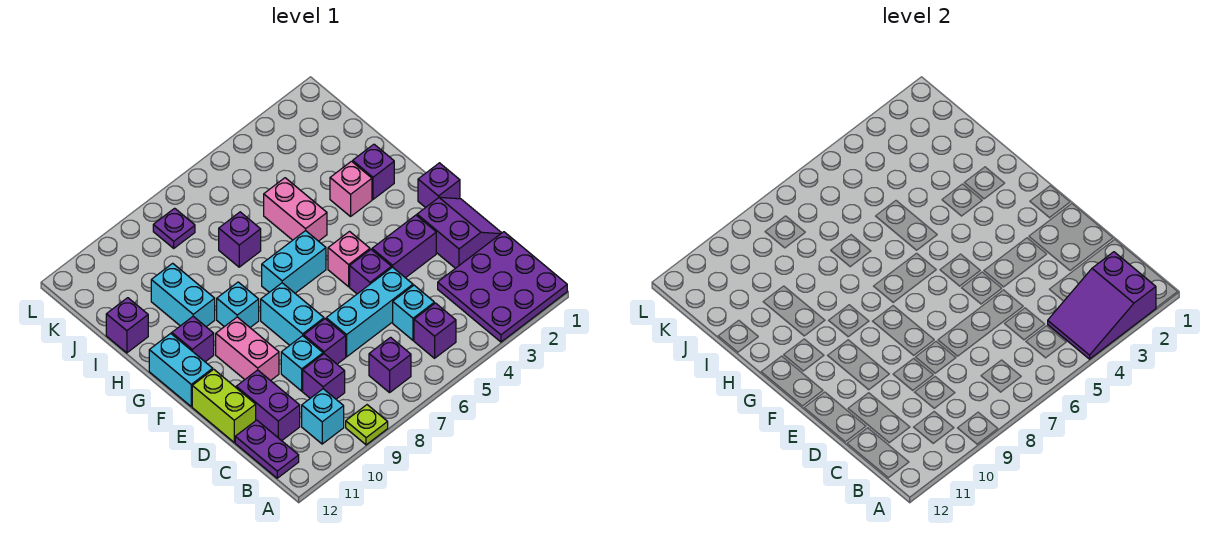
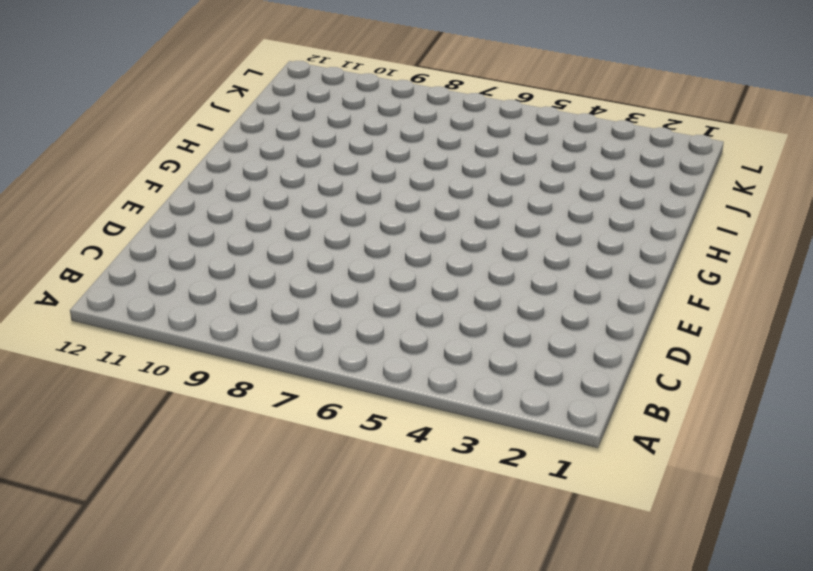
none -> purple plate A1:C3 level 1
none -> lime plate A9 level 1
none -> purple brick B5 level 1
none -> purple brick B7 level 1

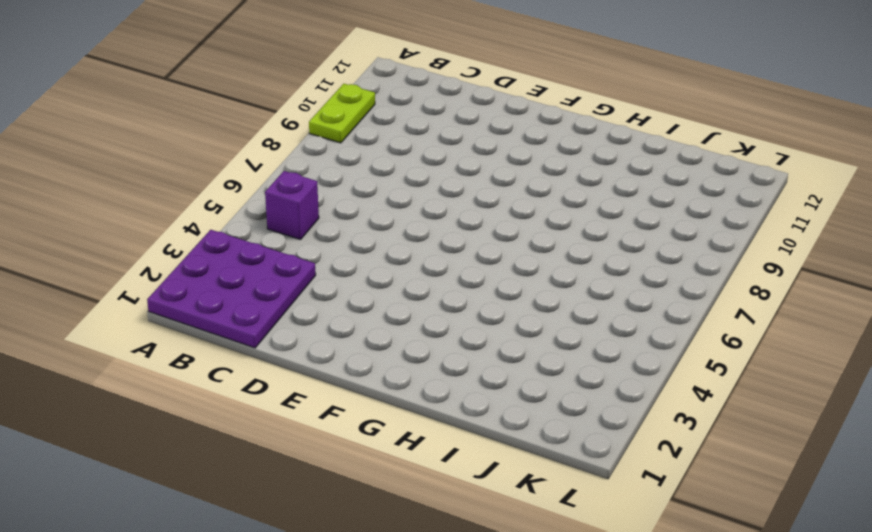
lime plate A9:A10 level 1 -> lime plate A9 level 1
none -> purple brick B7 level 1
none -> cyan brick B10 level 1
none -> purple plate B12:C12 level 1
none -> cyan brick C5 level 1

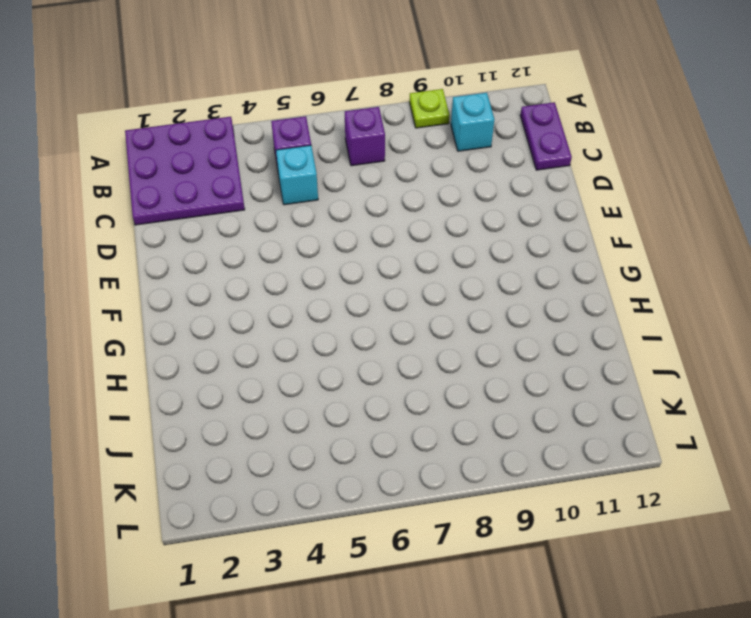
none -> purple brick C9 level 1
none -> purple brick C11:D11 level 1
none -> purple slope D1:E2 level 1 top 2
none -> cyan brick D5:D7 level 1

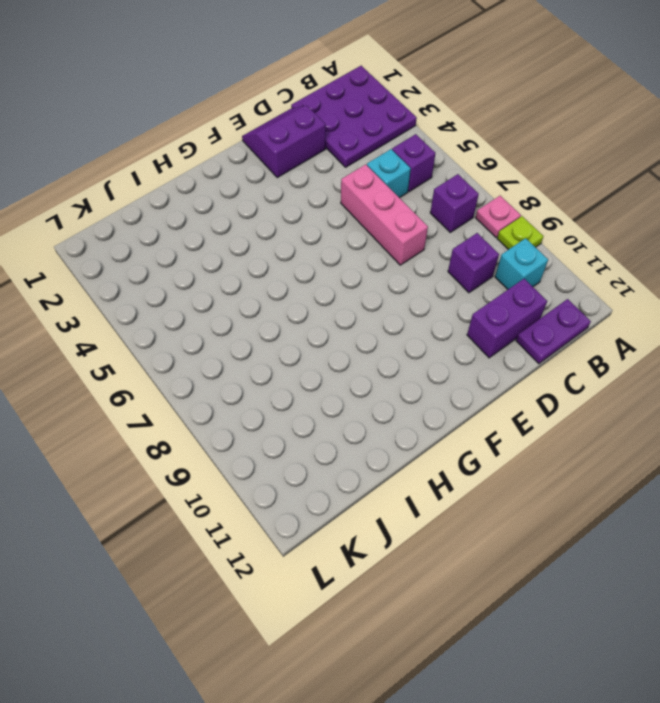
pink plate A8 level 1 -> none
pink brick D5:D7 level 1 -> cyan brick D5:D7 level 1
none -> purple brick D8 level 1
none -> cyan brick D9 level 1
none -> lime brick D12:E12 level 1
none -> purple brick E3:E4 level 1

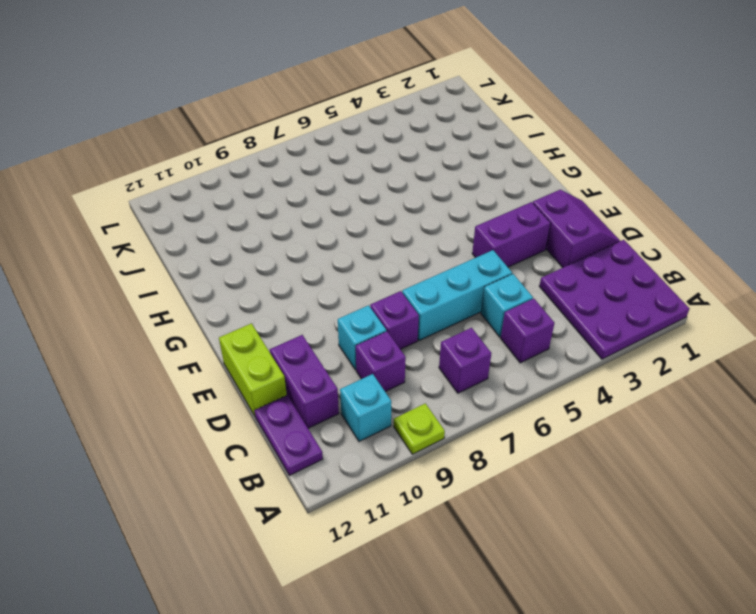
none -> purple brick E5 level 1
none -> cyan brick E8:F8 level 1
none -> pink brick E10:F10 level 1
none -> purple brick F1 level 1

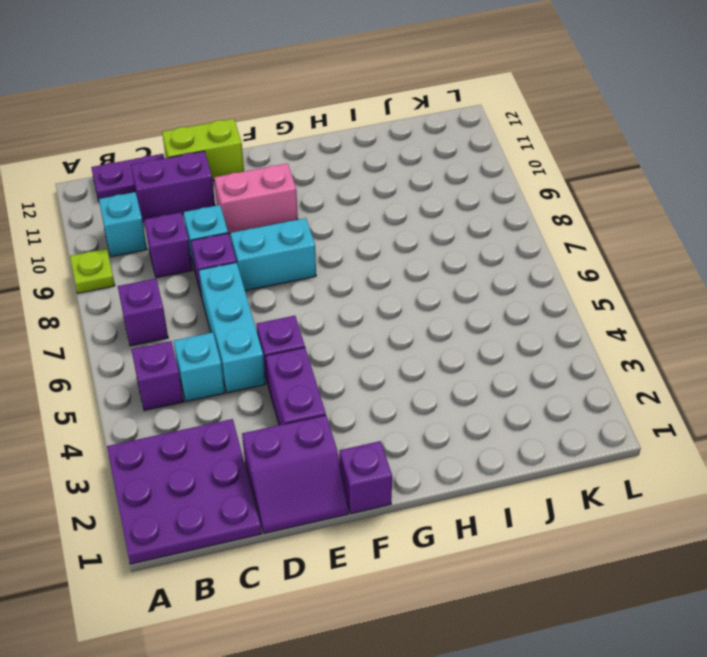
none -> pink brick F5 level 1
none -> cyan brick F12:G12 level 1
none -> cyan brick G6:G7 level 1
none -> cyan brick G9 level 1

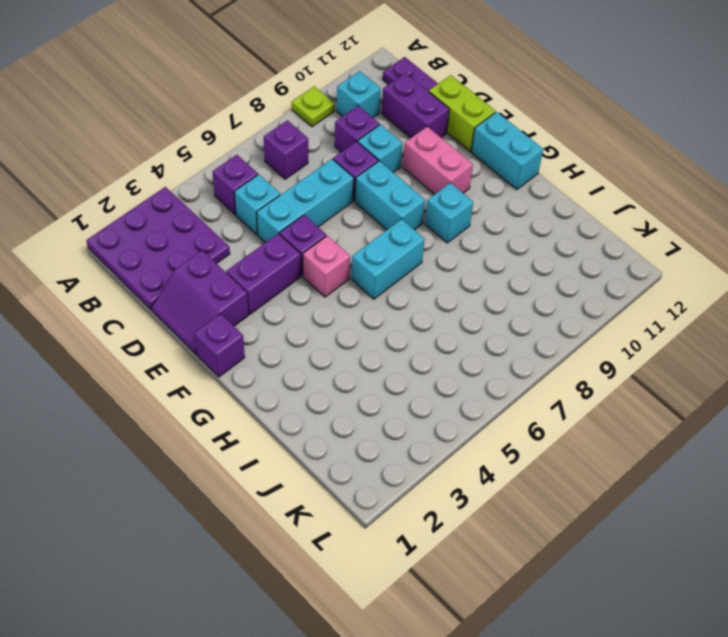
none -> purple brick G11 level 1
none -> purple brick H2 level 1
none -> pink brick H3 level 1
none -> pink brick H5:I5 level 1

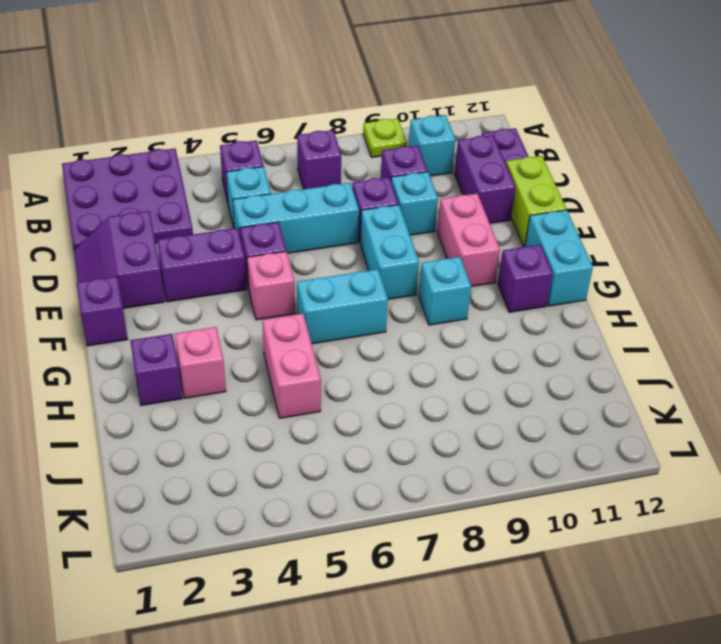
none -> cyan brick H10:I10 level 1
none -> purple brick I7 level 1
none -> purple brick I12 level 1
none -> purple plate K8 level 1

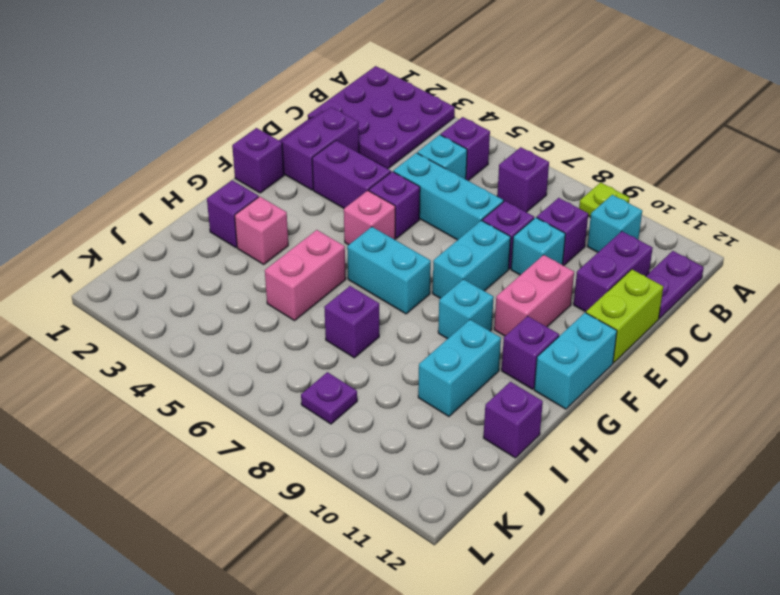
none -> purple slope A2:B4 level 2 top 2

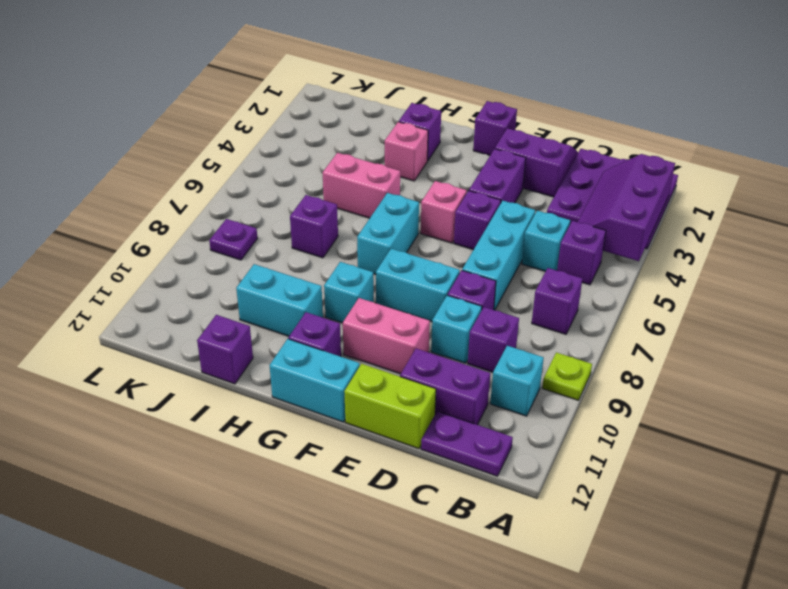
purple slope A2:B4 level 2 top A -> purple slope A2:B4 level 2 top 2

